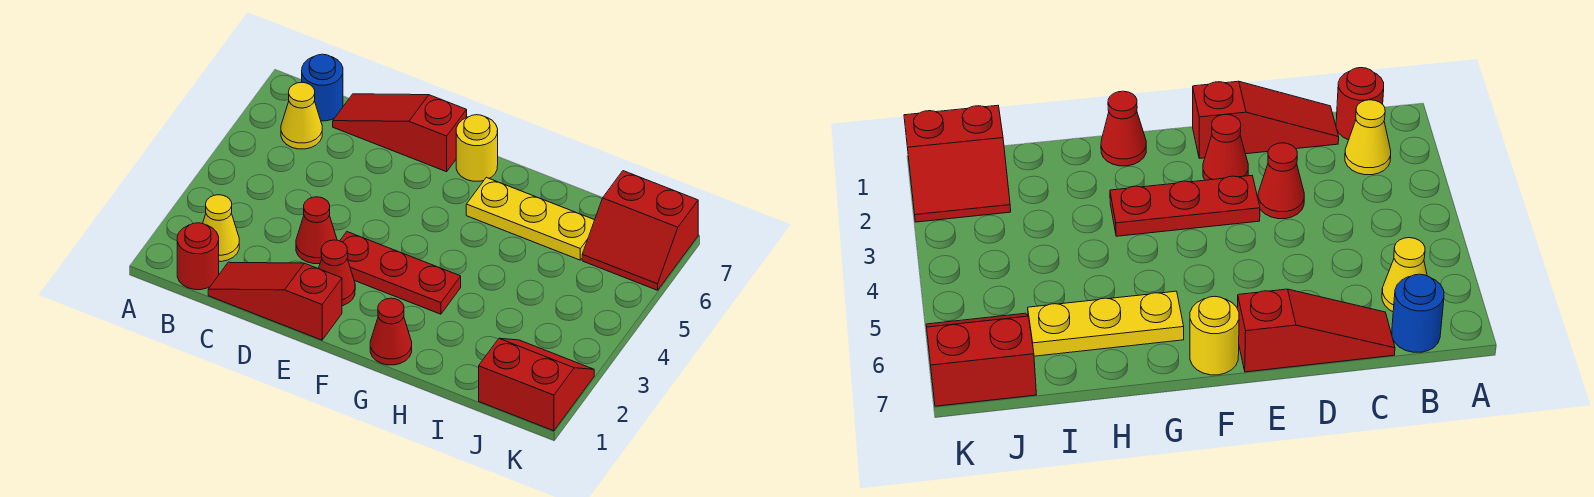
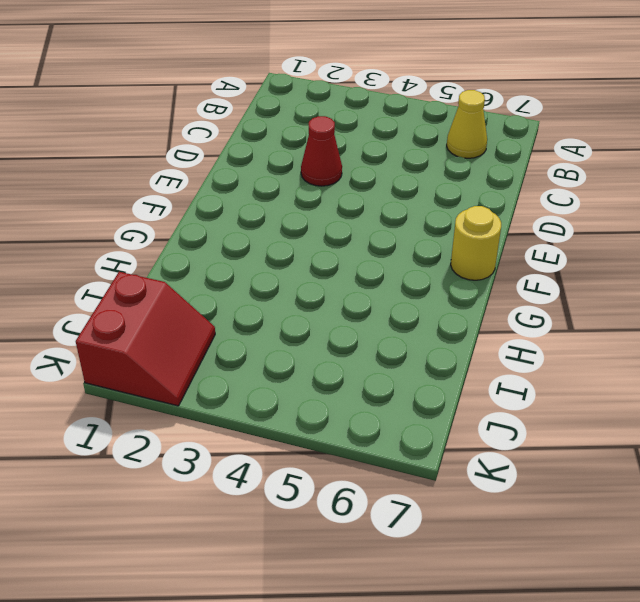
none -> red round brick B1 level 1
none -> yellow cone B2 level 1
none -> blue round brick B7 level 1

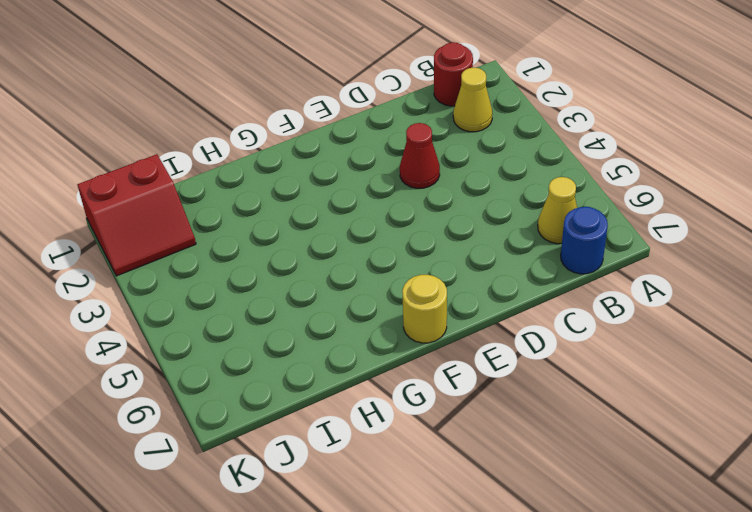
none -> red slope C1:E1 level 1 top E
none -> red slope C7:E7 level 1 top E
none -> red cone E2 level 1

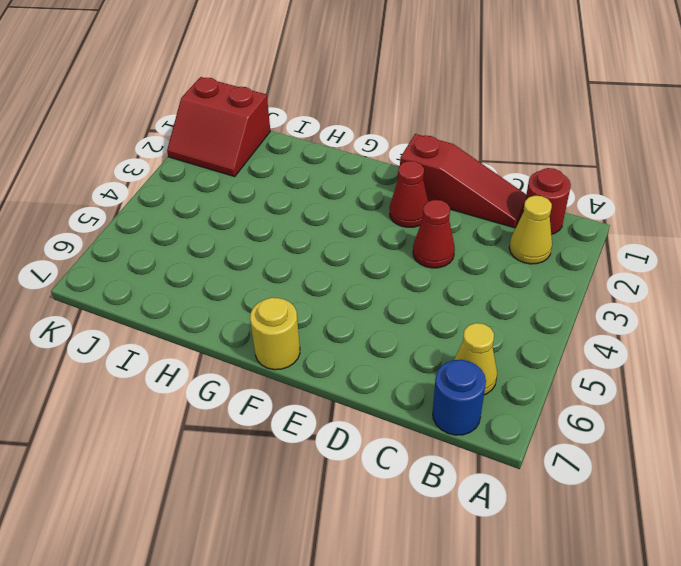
none -> red slope C7:E7 level 1 top E
none -> red plate E3:G3 level 1
none -> red cone G1 level 1

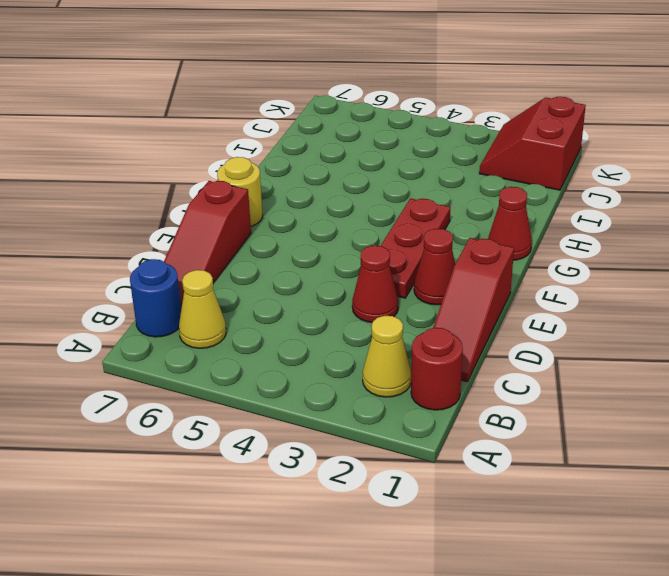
none -> yellow plate G6:I6 level 1
none -> red slope J6:K7 level 1 top 7

